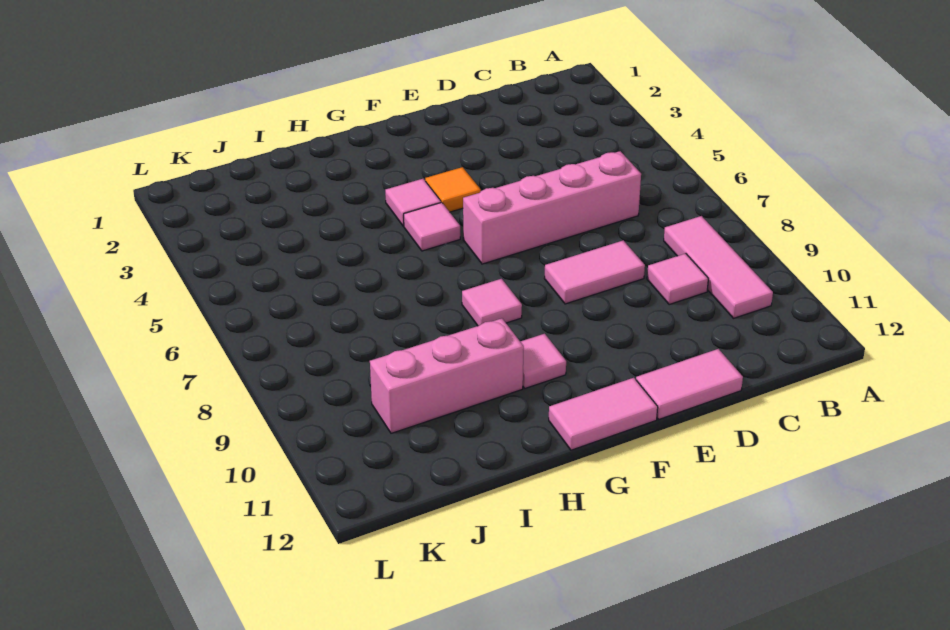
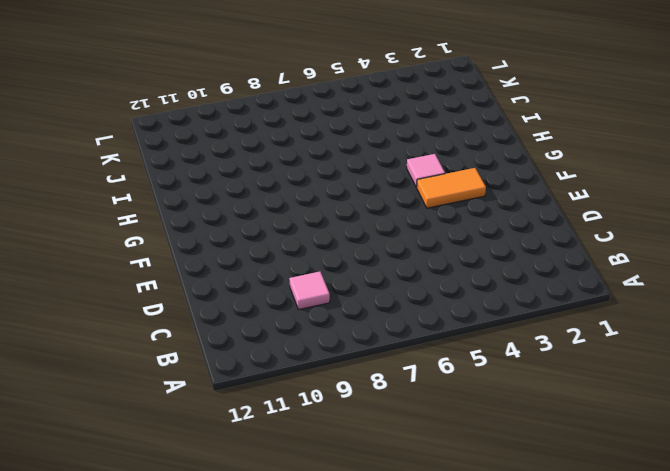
orange tile F3:F4 level 1 -> orange tile F4 level 1
none -> pink tile B8:B10 level 1
none -> pink brick C6:F6 level 1
none -> pink tile D8:E8 level 1

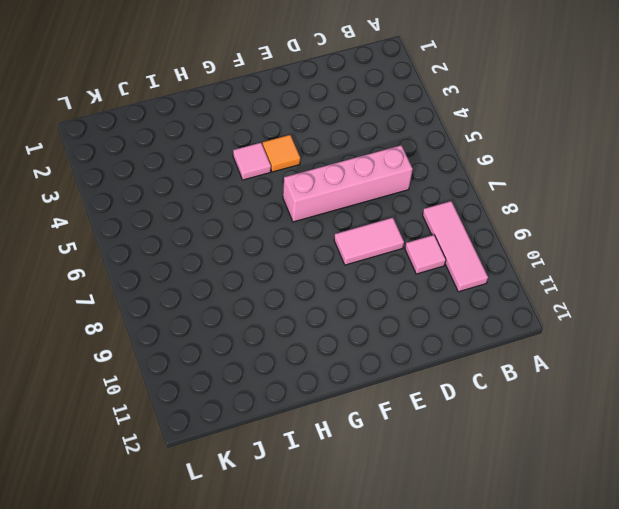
none -> pink tile D12:E12 level 1
none -> pink tile F12:G12 level 1
none -> pink tile G5 level 1

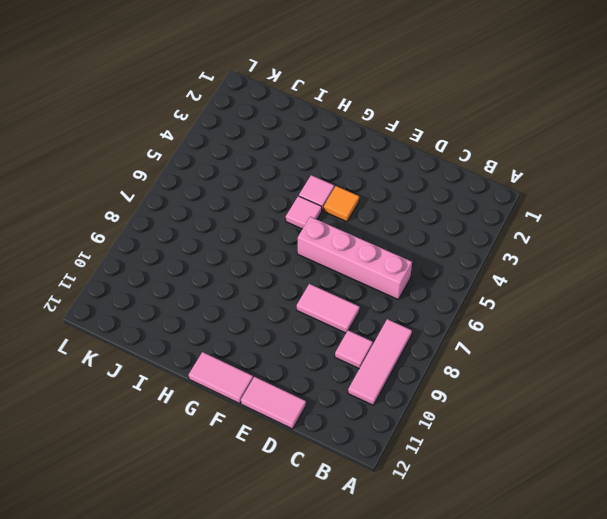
none -> pink tile G8 level 1
none -> pink tile G10 level 1
none -> pink brick H10:J10 level 1

